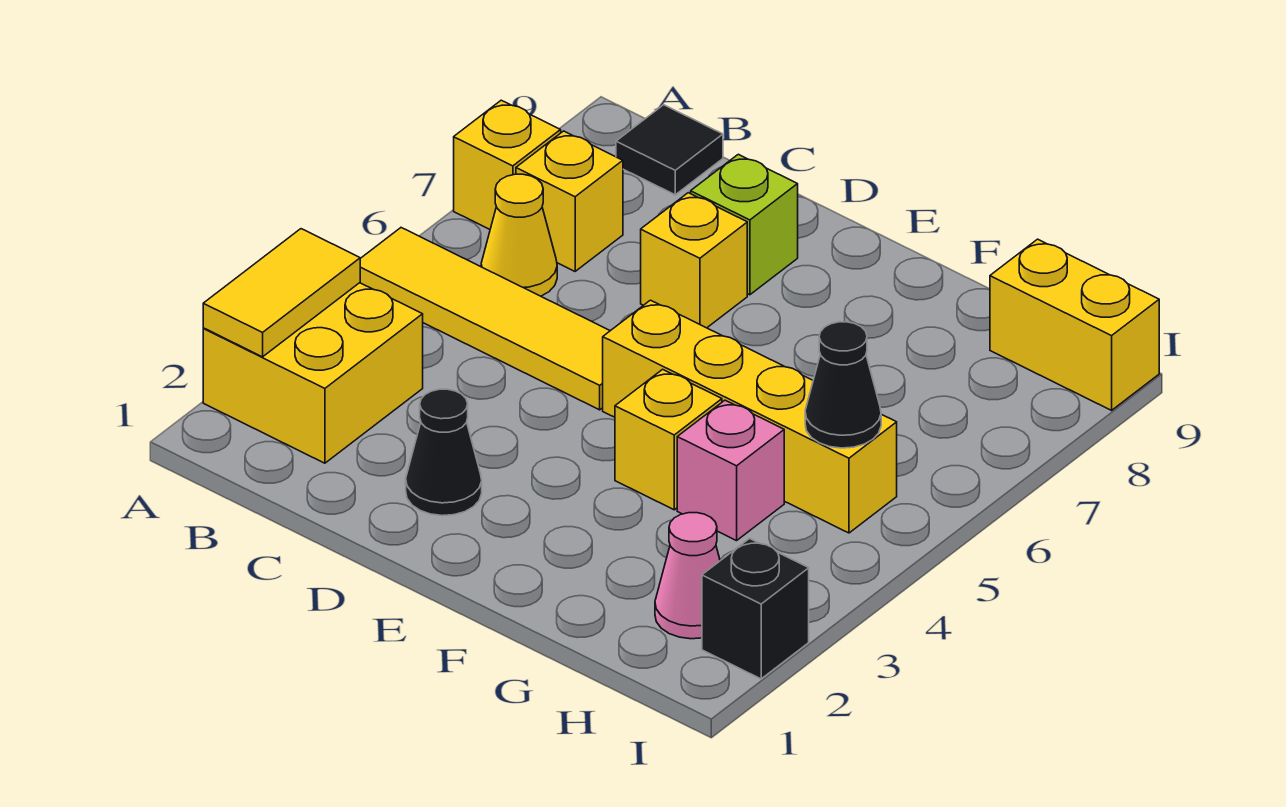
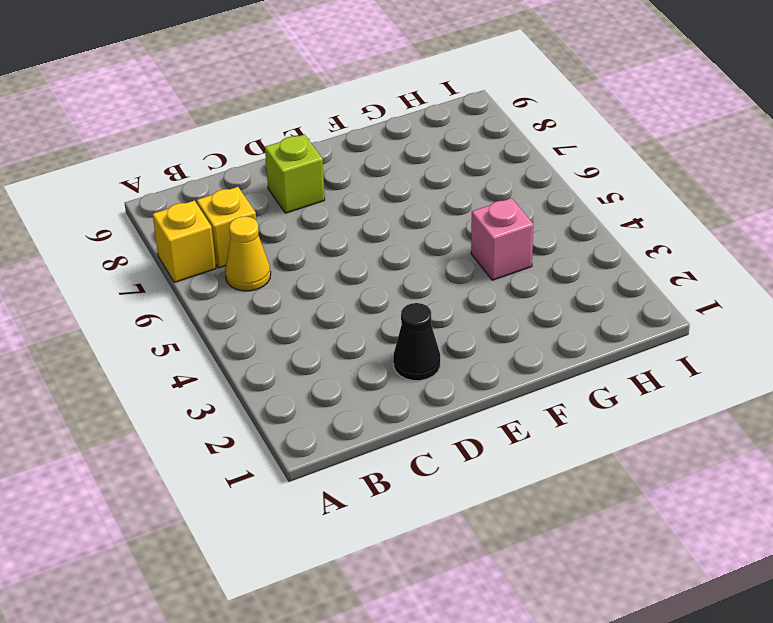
none -> yellow brick A2:B3 level 1
none -> yellow tile A5:D5 level 1
none -> black tile B9 level 1

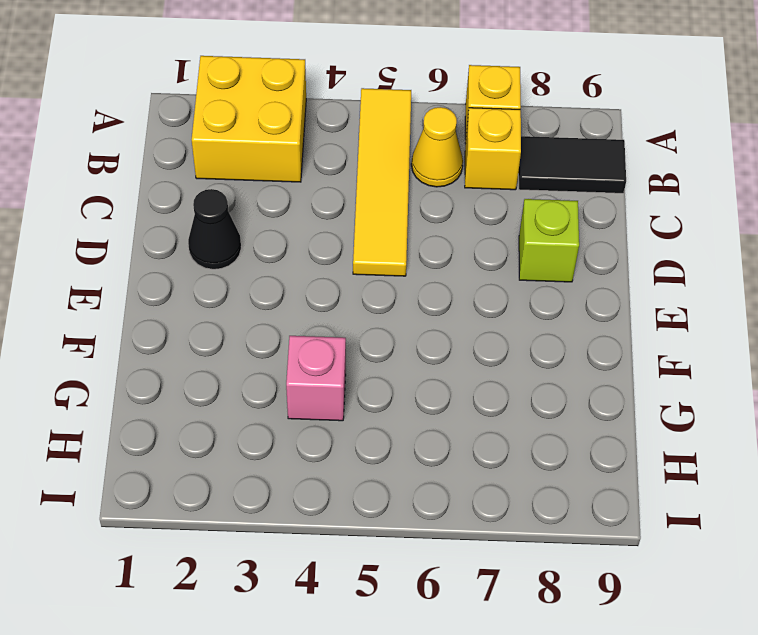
black tile B8:B9 level 1 -> black tile B9 level 1
none -> yellow brick D7 level 1
none -> yellow brick E5:H5 level 1
none -> yellow brick F4 level 1

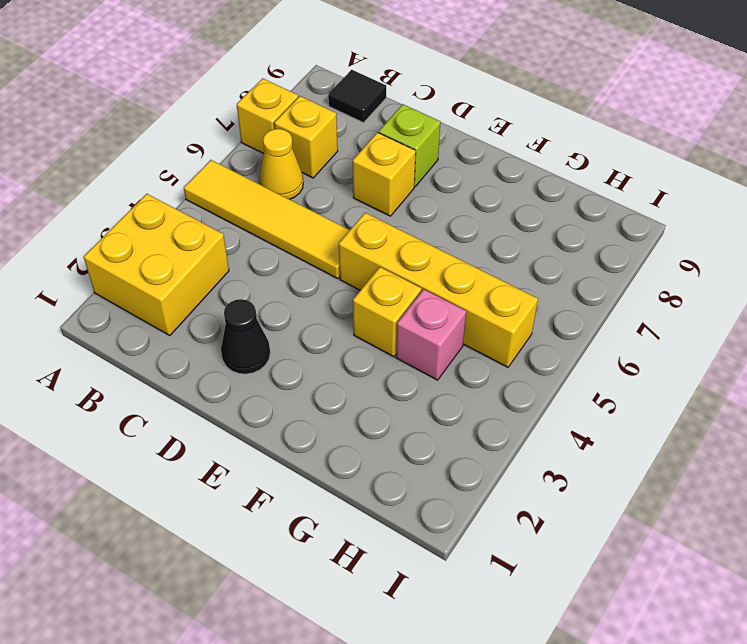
none -> pink cone H2 level 1
none -> yellow brick H9:I9 level 1
none -> black brick I2 level 1

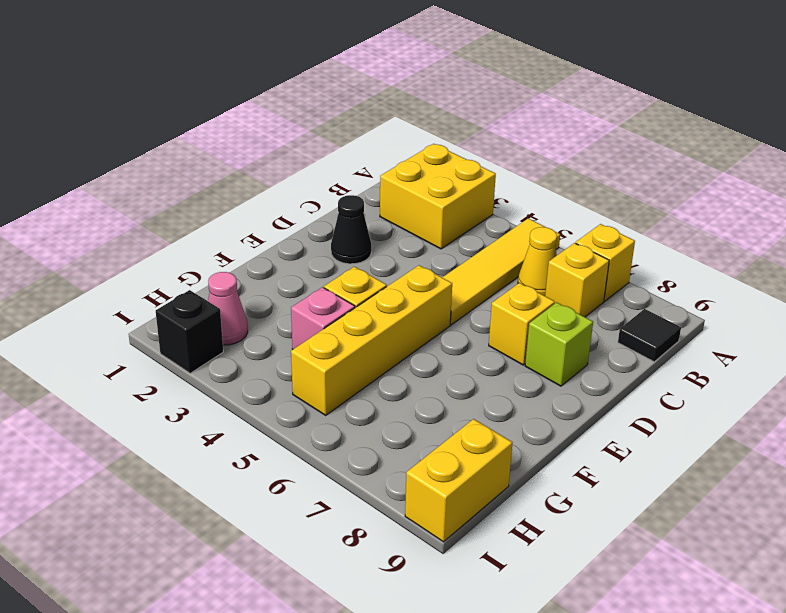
none -> yellow tile A2:A3 level 2
none -> black cone H5 level 2

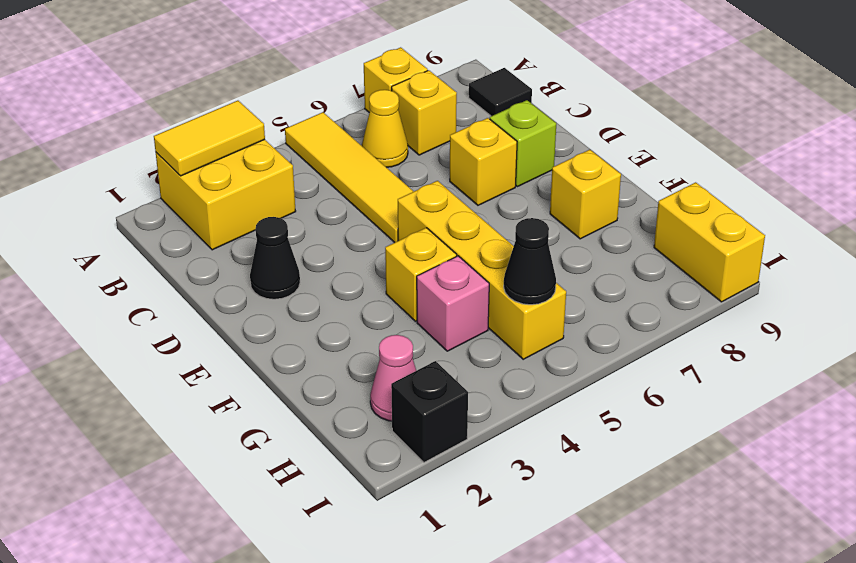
yellow brick F8 level 1 -> none

